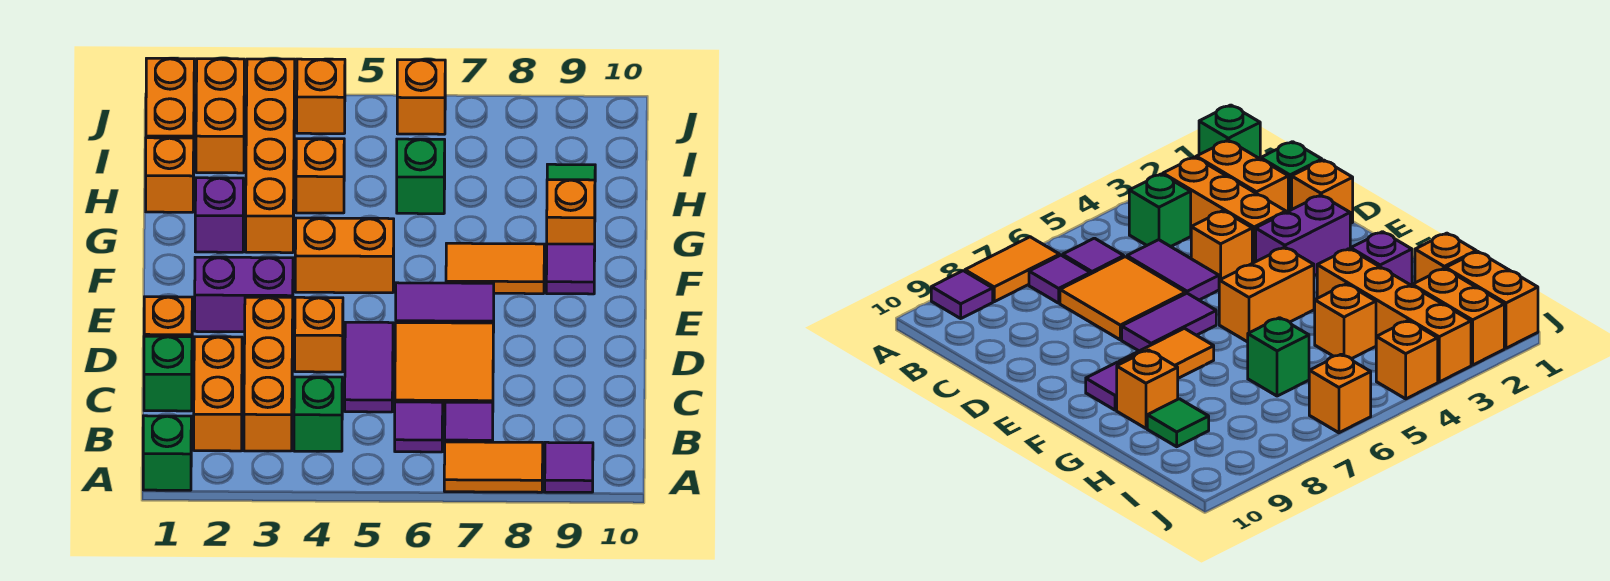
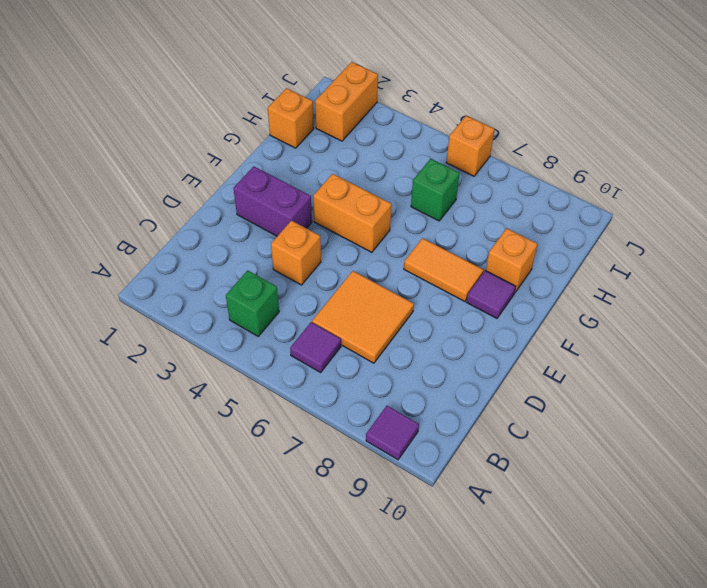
none -> green brick A1 level 1
none -> orange tile A7:A8 level 1
none -> orange brick B2:C2 level 1

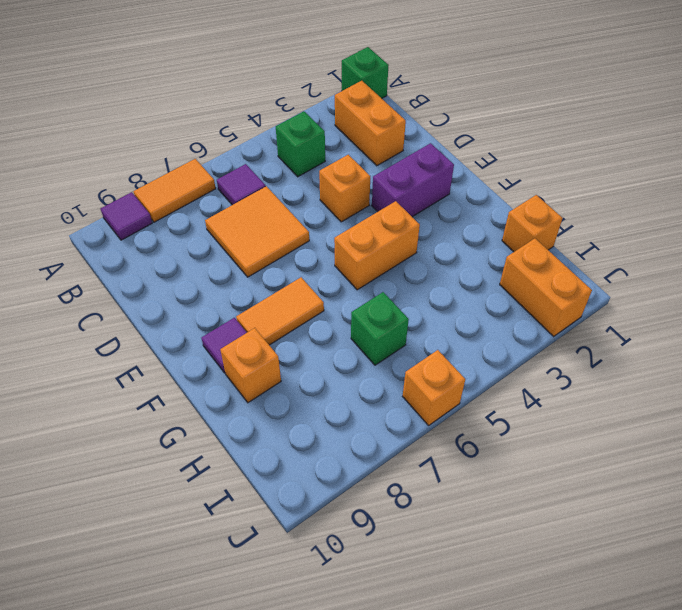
none -> orange brick B3:D3 level 1
none -> purple tile B7 level 1
none -> green brick C1 level 1

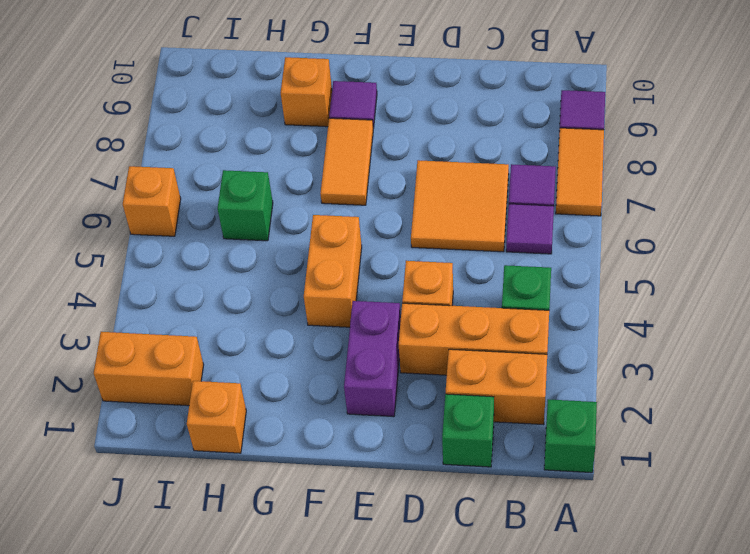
none -> purple tile C5:D5 level 1
none -> orange brick D1 level 1
none -> purple tile E6:E7 level 1

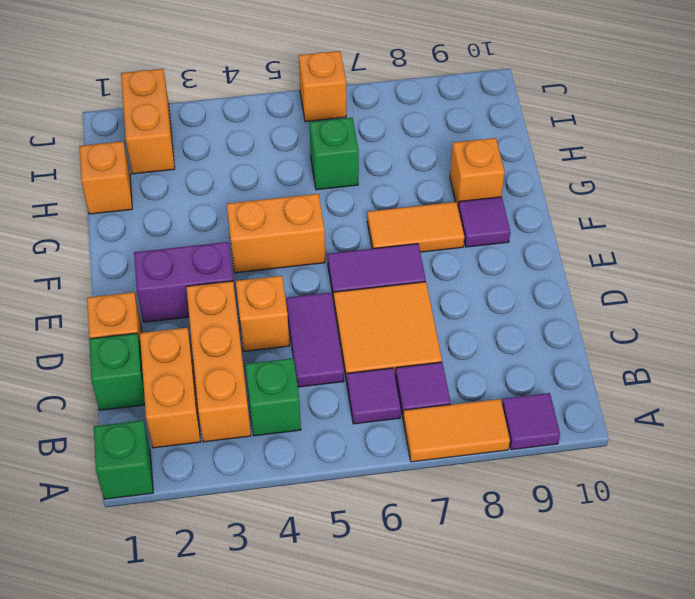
none -> purple brick G2 level 1
none -> orange brick G3:J3 level 1
none -> orange brick H4 level 1

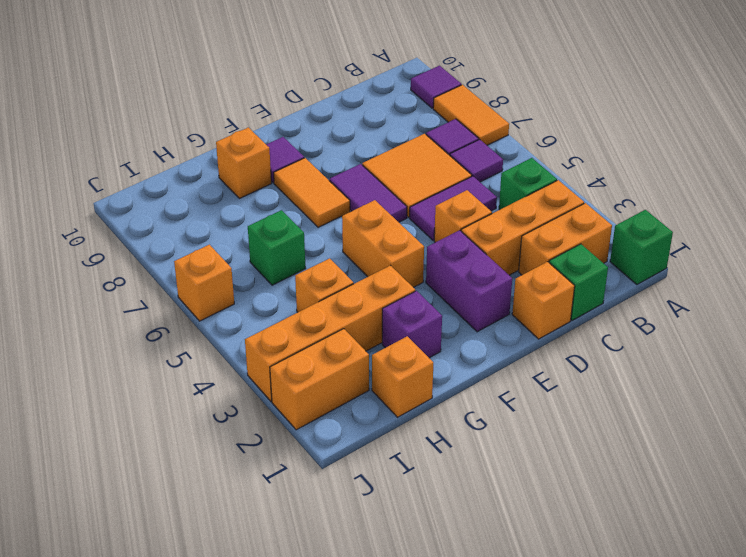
none -> green tile H9 level 1
none -> orange brick I1:J1 level 1
none -> orange brick J4 level 1

